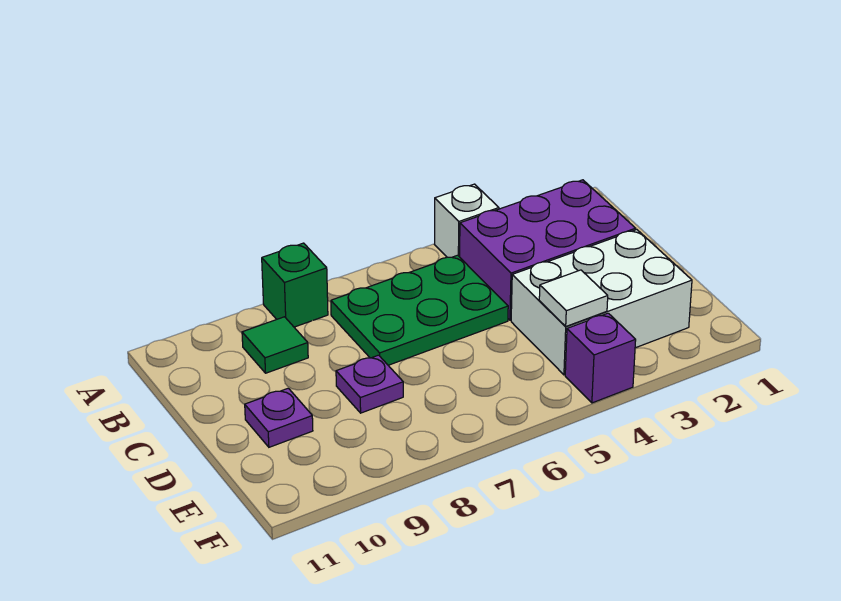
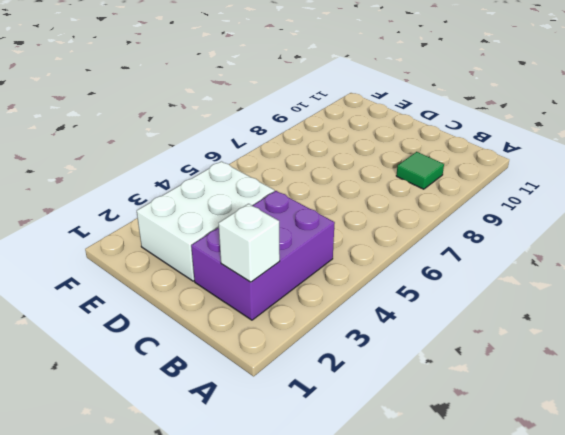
white brick B2 level 2 -> white brick A4 level 1
none -> green brick A8 level 1
none -> green plate B5:C7 level 1

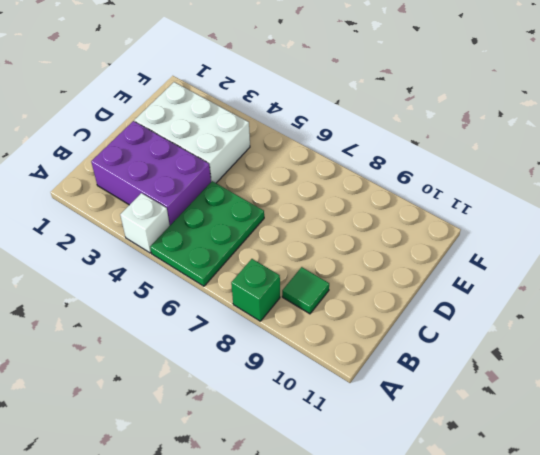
green plate A5:C6 level 1 -> green plate B5:C7 level 1
none -> purple plate D8 level 1
none -> purple plate D10 level 1

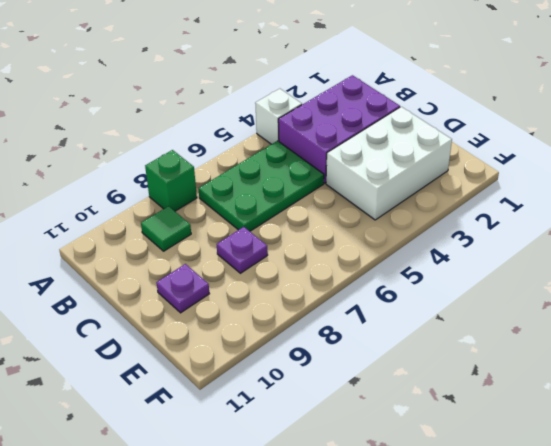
none -> purple brick F4 level 1
none -> white tile E4 level 2

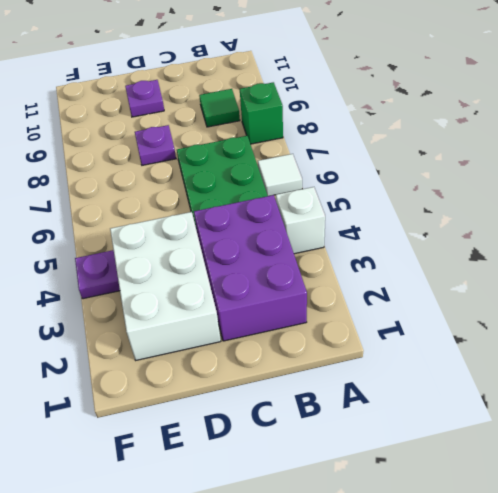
white tile A6 level 1 -> white tile E4 level 2
purple plate F4 level 1 -> purple brick F4 level 1

